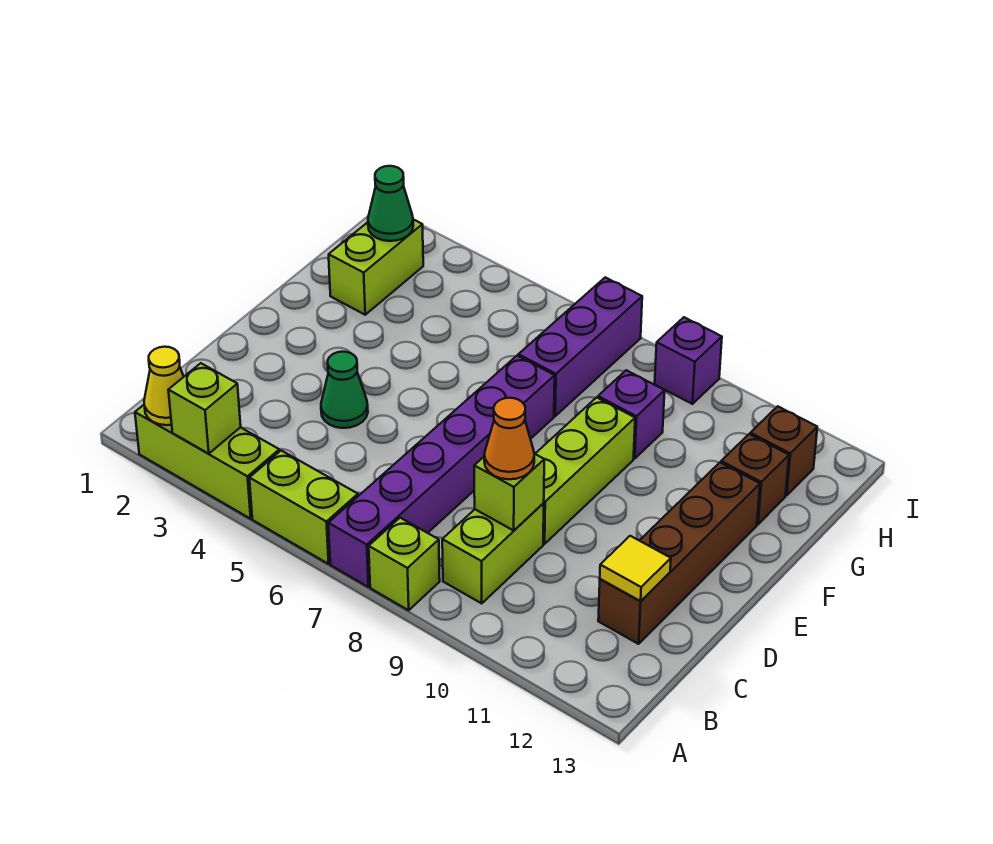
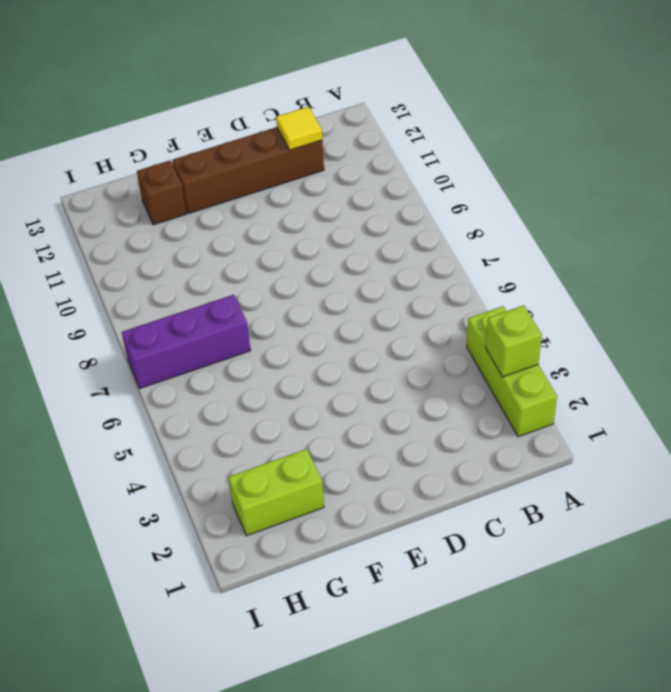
none -> lime brick A5:A6 level 1
none -> purple brick A7:F7 level 1
none -> lime brick A8 level 1

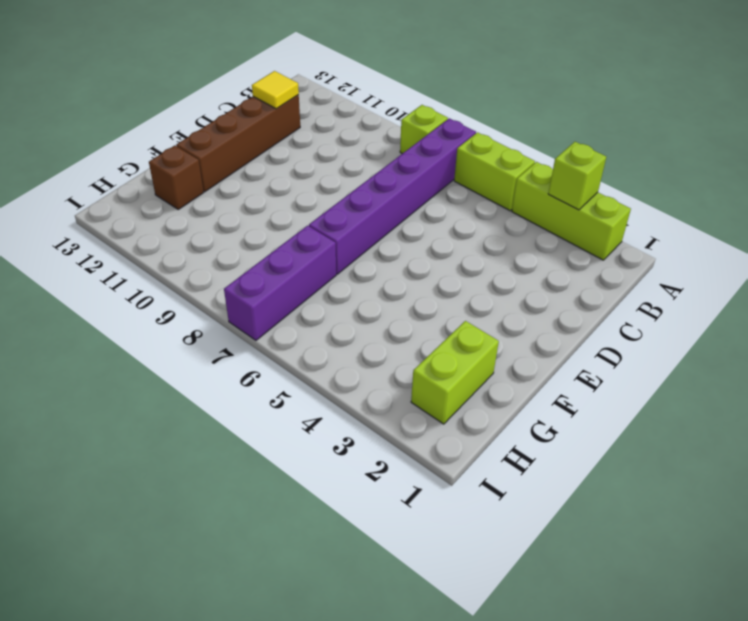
none -> lime brick B9:C9 level 1
none -> green cone D4 level 1
none -> lime brick D9:F9 level 1

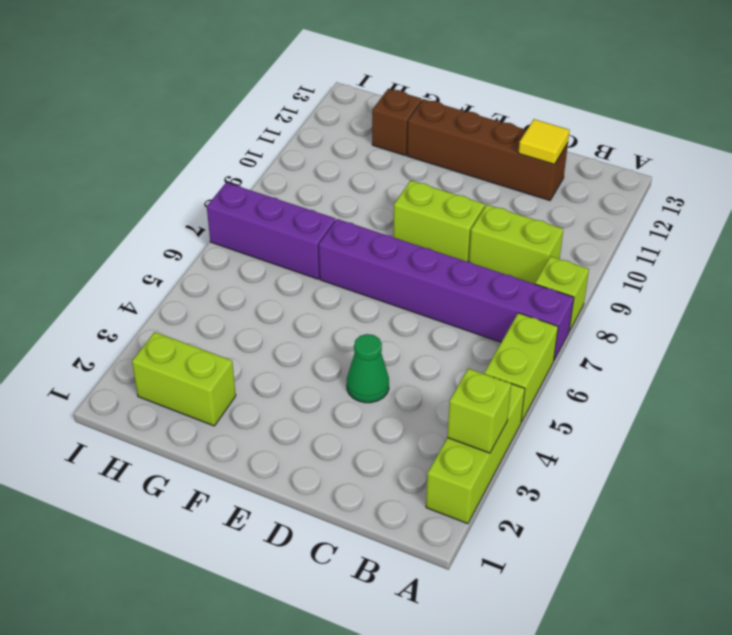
lime brick D9:E9 level 1 -> lime brick D9:F9 level 1
none -> purple brick G9 level 1
none -> brown brick H12 level 1
none -> purple brick I9 level 1

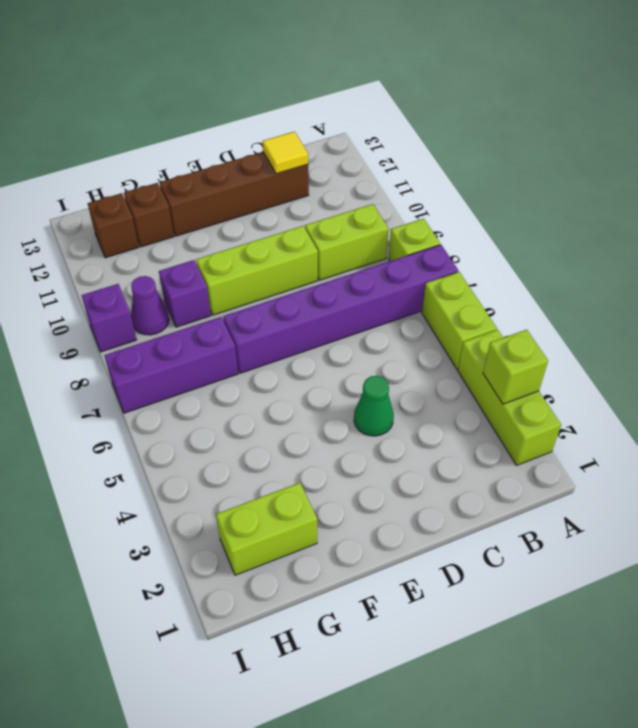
purple cone H9 level 1 -> none
none -> yellow cone A2 level 2
none -> lime brick C9 level 2
none -> green cone H2 level 2

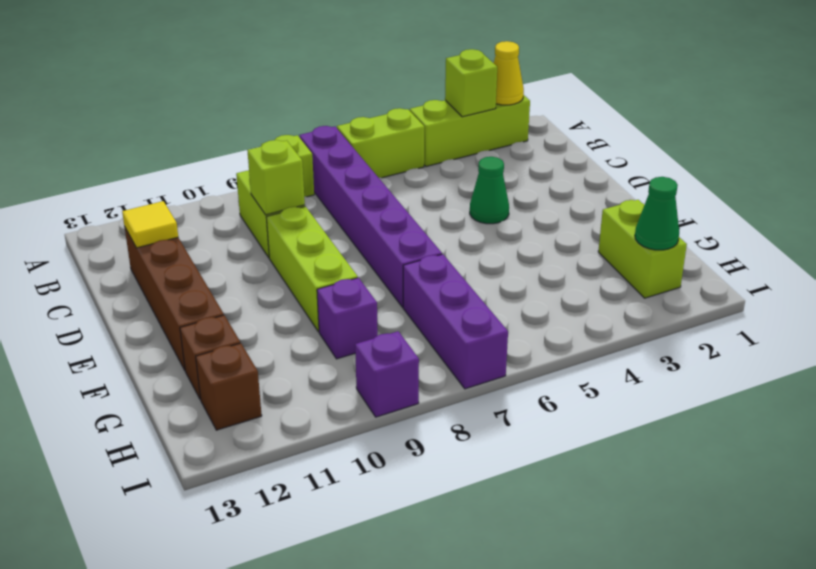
none -> orange cone C9 level 3

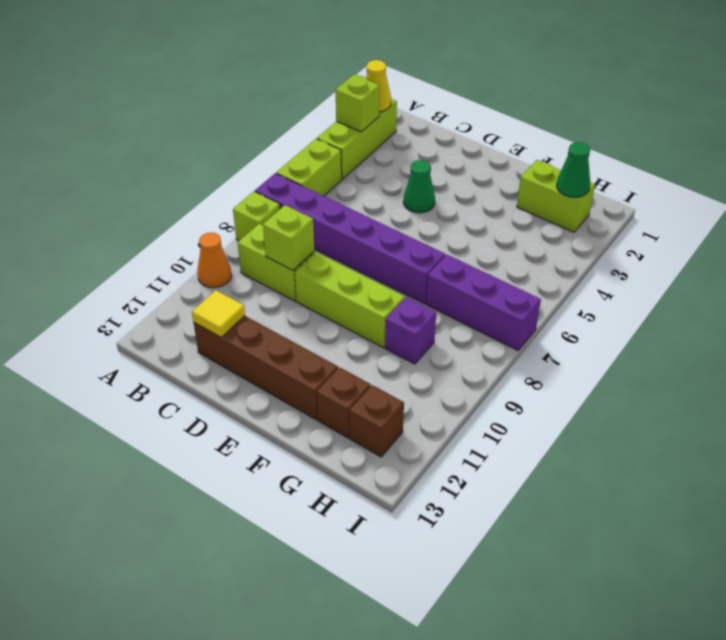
orange cone A10 level 1 -> orange cone C9 level 3
none -> purple brick I9 level 1

